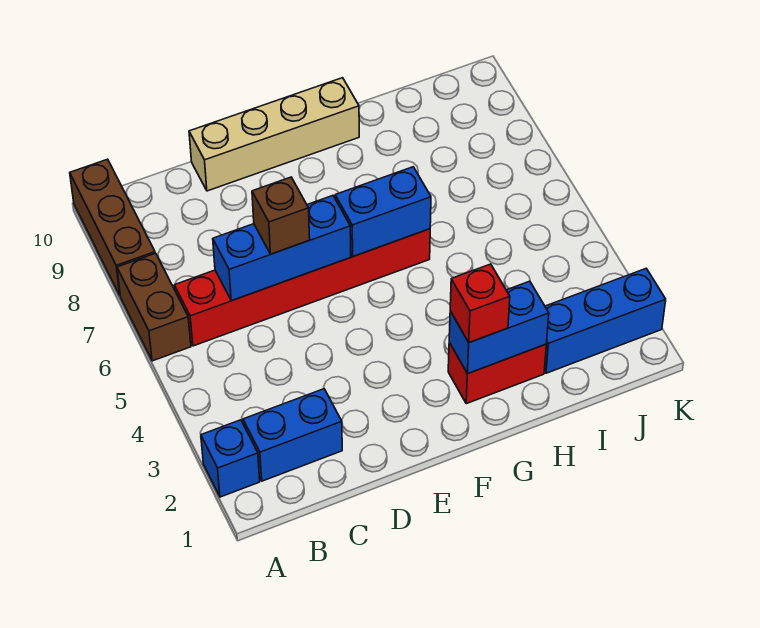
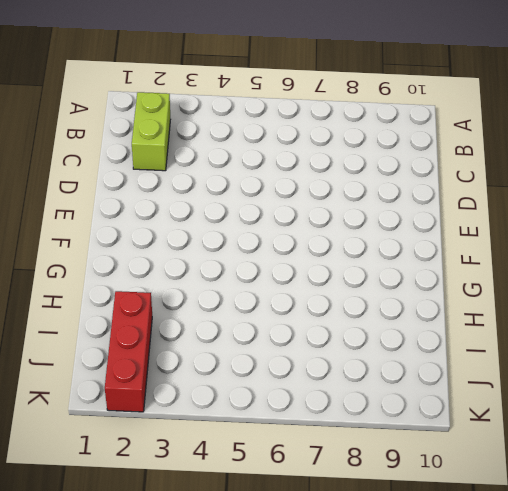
lime brick B2:C2 level 1 -> blue brick B2:C2 level 1
red brick I2:K2 level 1 -> blue brick I2:K2 level 1
none -> blue brick A2 level 1
none -> brown brick A6:A7 level 1
none -> brown brick A8:A10 level 1

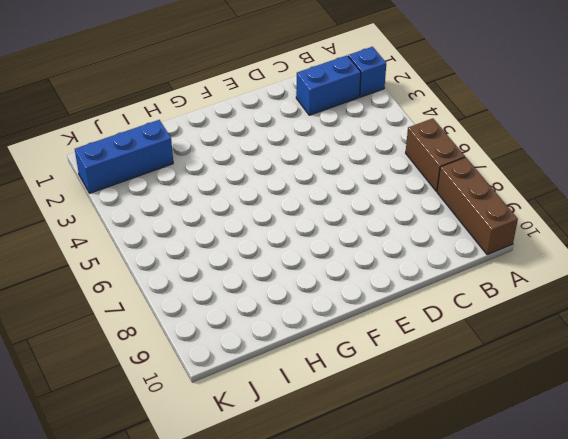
none -> red brick B6:G6 level 1
none -> tan brick D10:G10 level 1
none -> red brick G2:H2 level 1

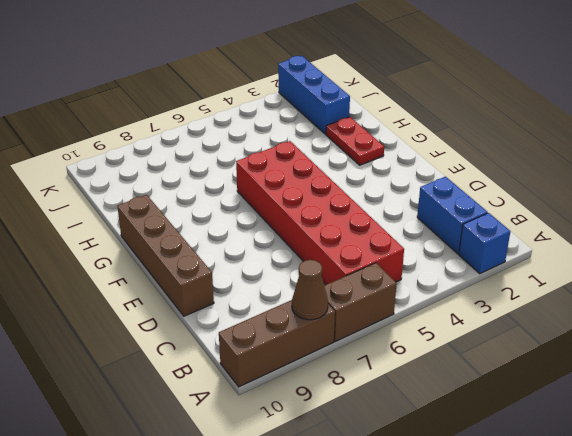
brown cone A8 level 2 -> none
red brick B5:G6 level 1 -> red brick B6:G6 level 1
brown brick D10:G10 level 1 -> tan brick D10:G10 level 1
red plate G2:H2 level 1 -> red brick G2:H2 level 1
none -> blue brick C6:E6 level 2
none -> blue brick F6:G6 level 2
none -> blue brick G2:H2 level 2

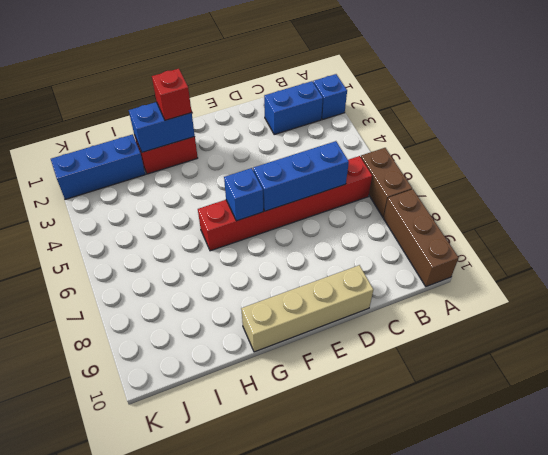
blue brick F6 level 2 -> blue brick F6:G6 level 2
none -> brown brick D6 level 3

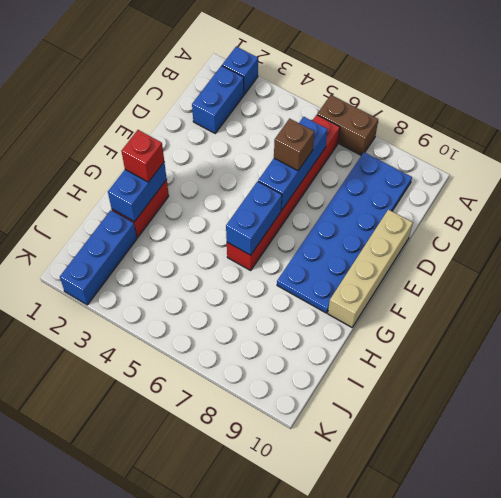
blue plate B8:G9 level 1 -> none
none -> brown brick A8:A10 level 1

